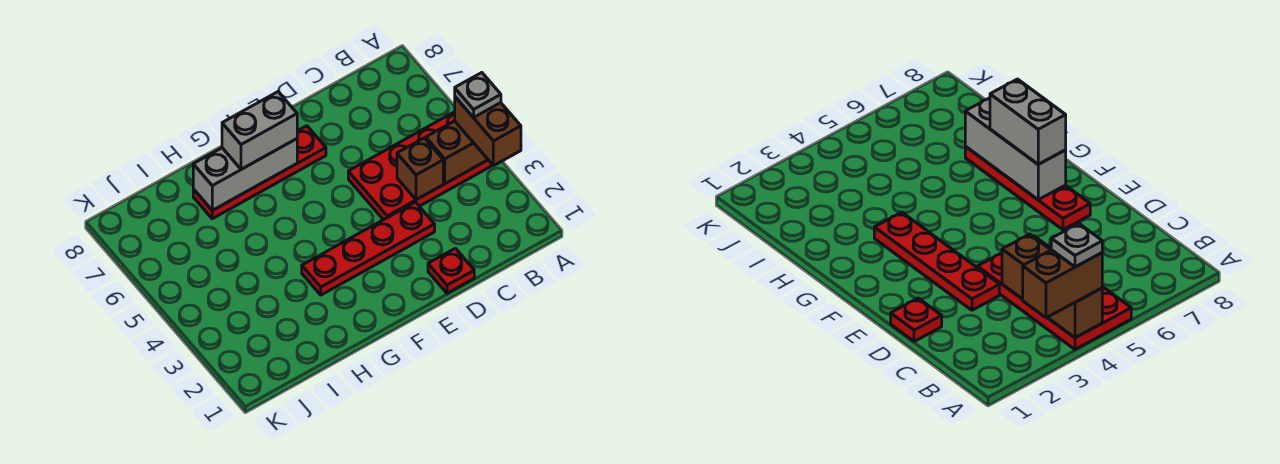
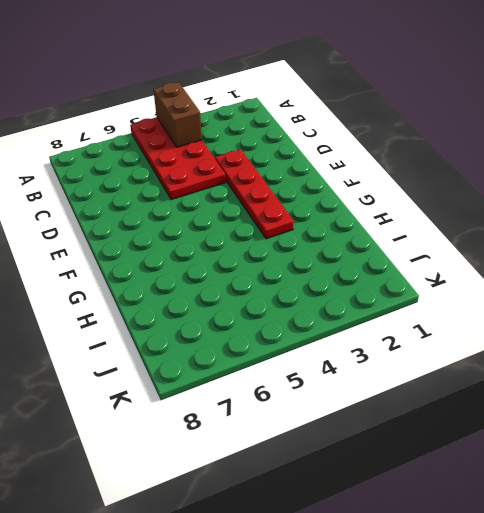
none -> red plate D1 level 1
none -> red plate E7:H7 level 1

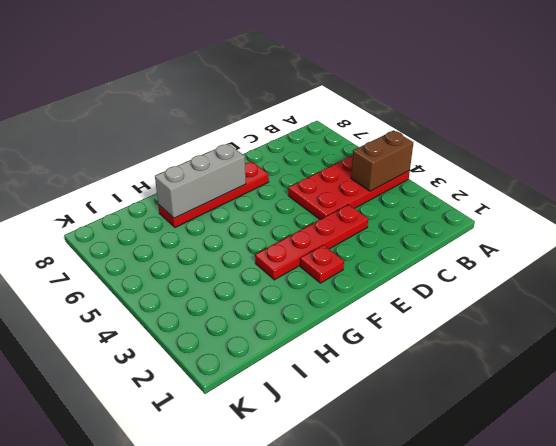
red plate F2 level 1 -> red plate D1 level 1
none -> brown brick C4 level 2
none -> brown brick A3:A4 level 3

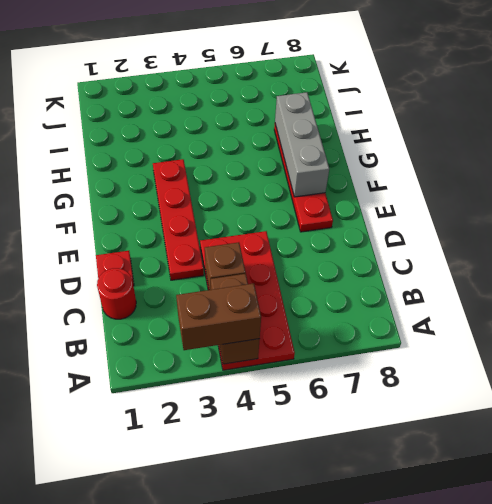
red round brick C1 level 1 -> none
none -> grey brick F7:G7 level 3
none -> grey plate A4 level 4

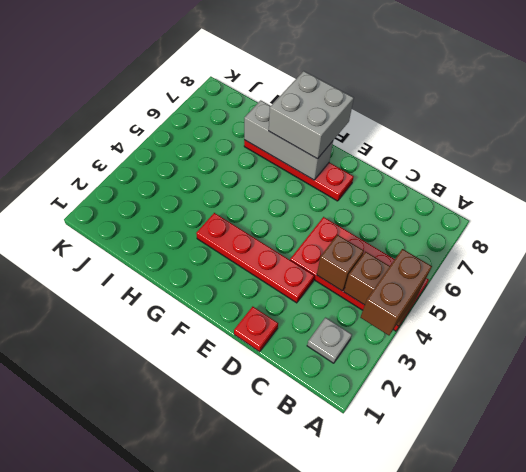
grey plate B2 level 1 -> grey plate A4 level 4
grey brick F7:G8 level 3 -> grey brick F7:G7 level 3

